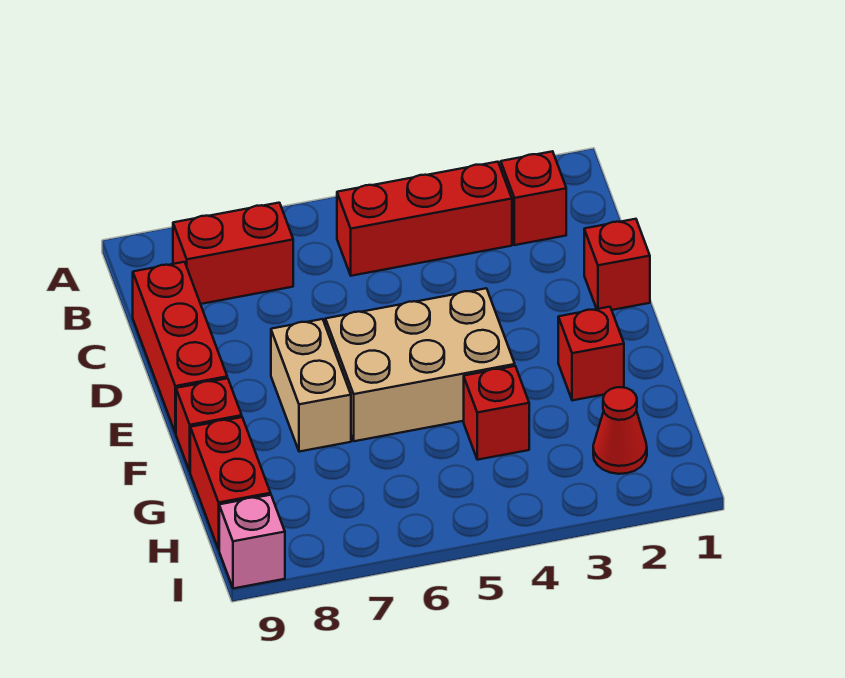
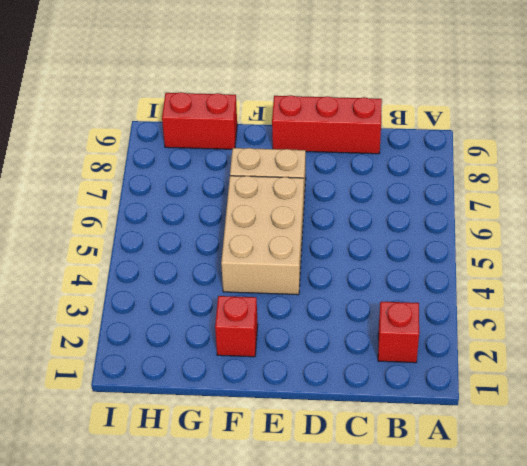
none -> red brick B3:B5 level 1
none -> red brick B7:B8 level 1
none -> red brick D1 level 1

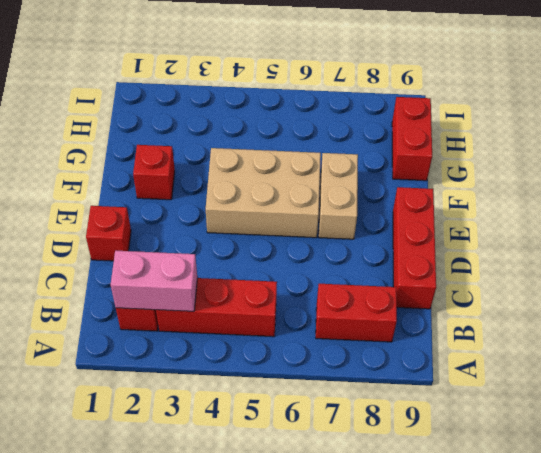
pink brick B2:B3 level 2 -> none
none -> red brick F9 level 1
none -> red brick G4 level 1
none -> red cone H2 level 1

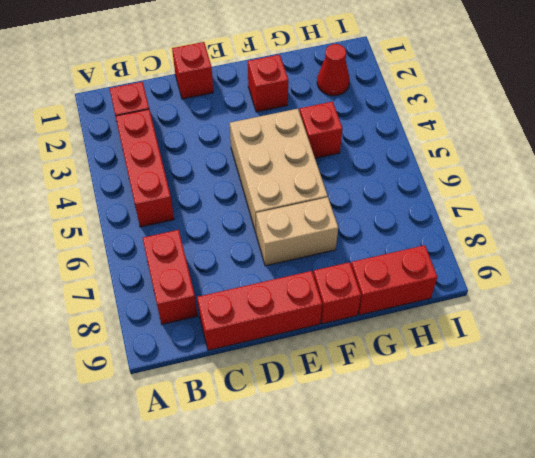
none -> pink brick I9 level 1

